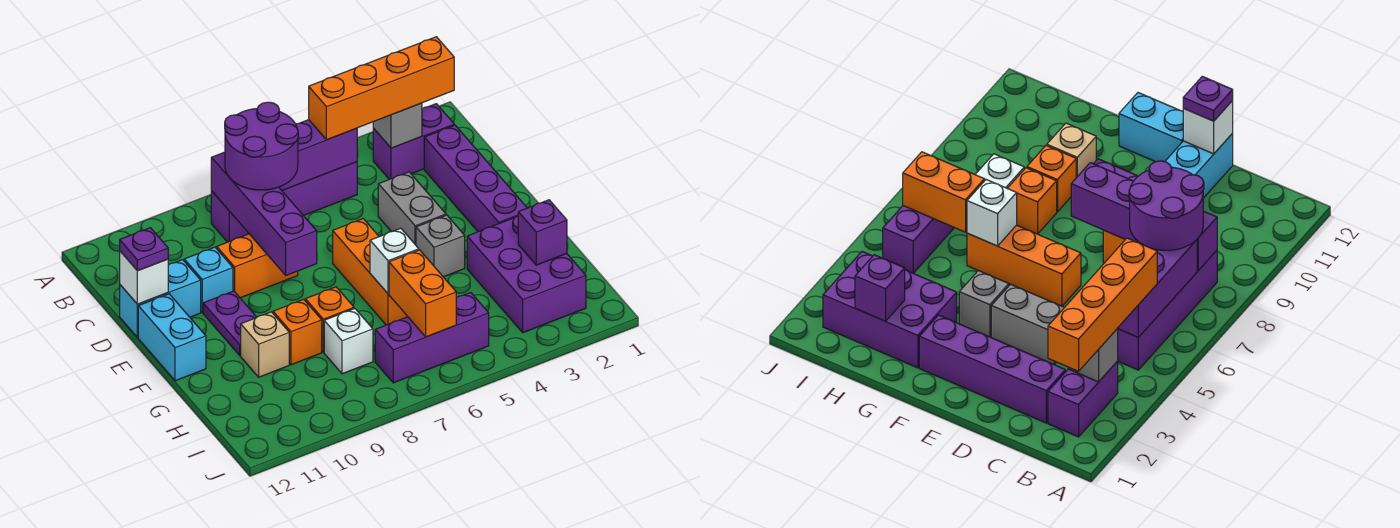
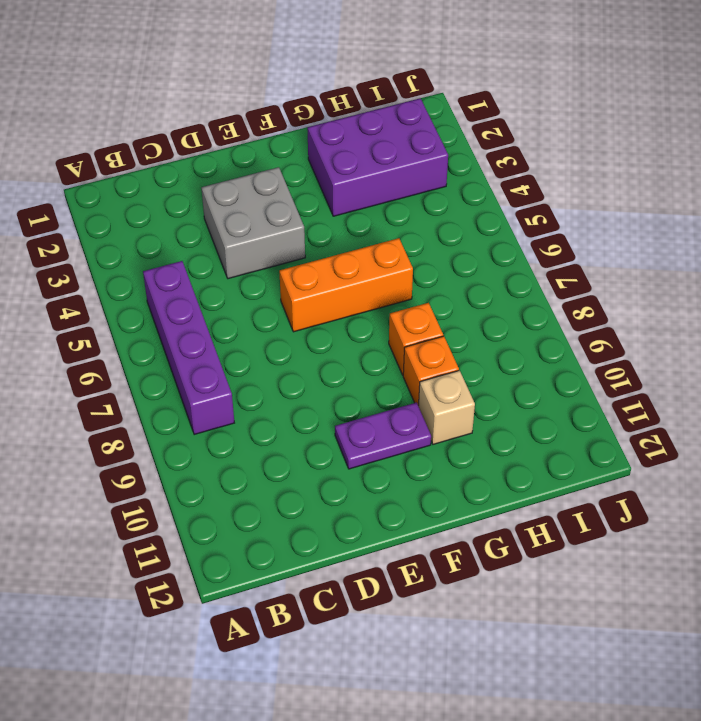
grey brick D3:E4 level 1 -> grey brick D4:E4 level 1
none -> purple brick B2:B3 level 1
none -> purple brick C2:F2 level 1
none -> orange brick D8:D9 level 1

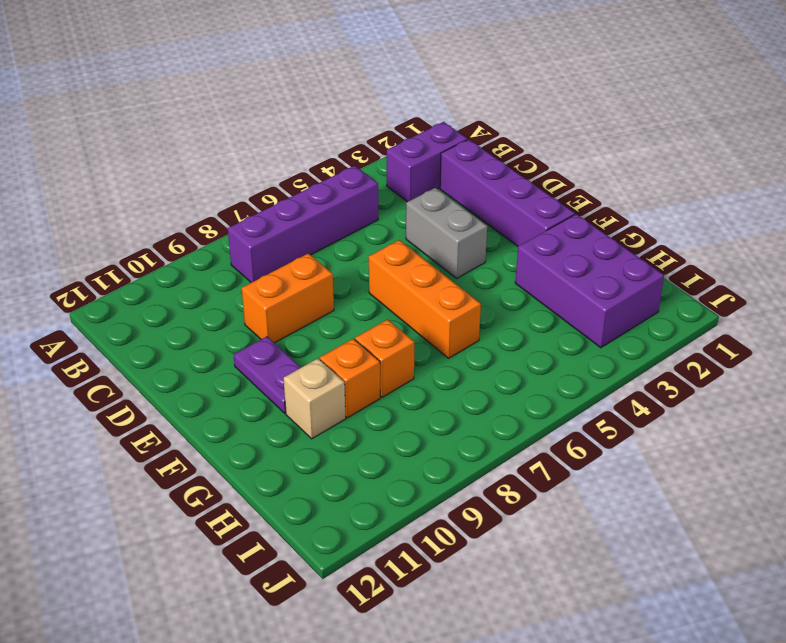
none -> cyan brick D10 level 1
none -> cyan brick D11:D12 level 1
none -> cyan brick E12:F12 level 1

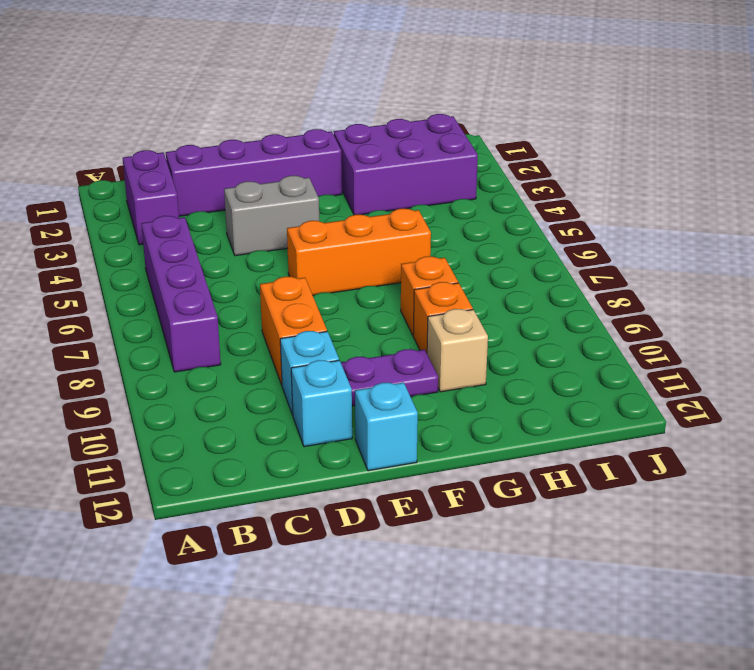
cyan brick D11 level 1 -> cyan brick D11:D12 level 1
cyan brick E12 level 1 -> cyan brick E12:F12 level 1
none -> grey brick F4 level 1
none -> white brick H8 level 1
none -> purple brick I5:I7 level 1

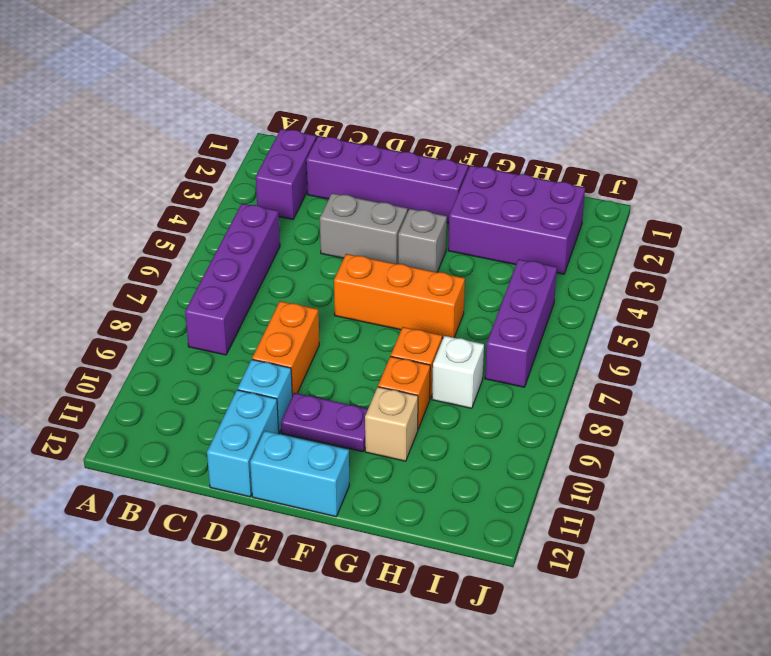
none -> grey brick B3 level 2
none -> purple brick B5:B7 level 2
none -> purple brick B8:E8 level 2

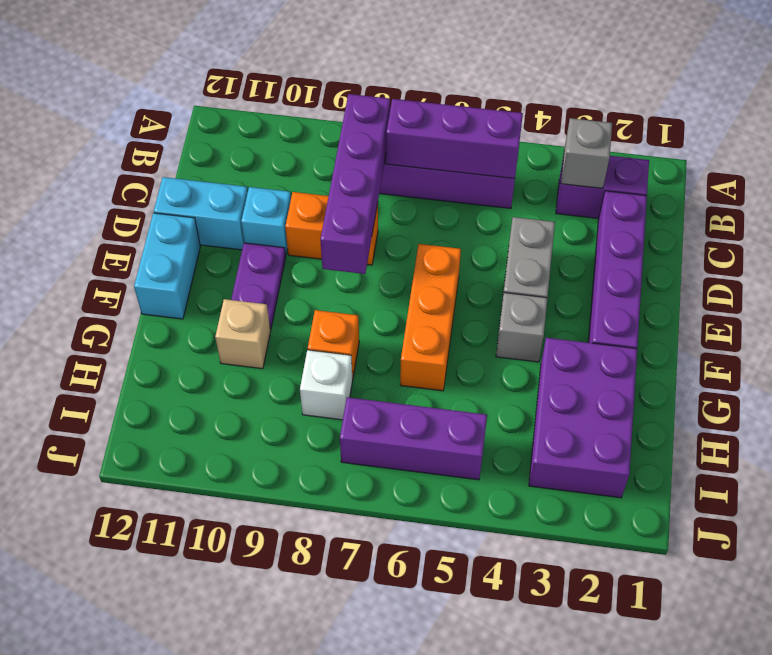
none -> orange brick G9 level 1
none -> white brick D12 level 2
none -> white brick G6 level 2

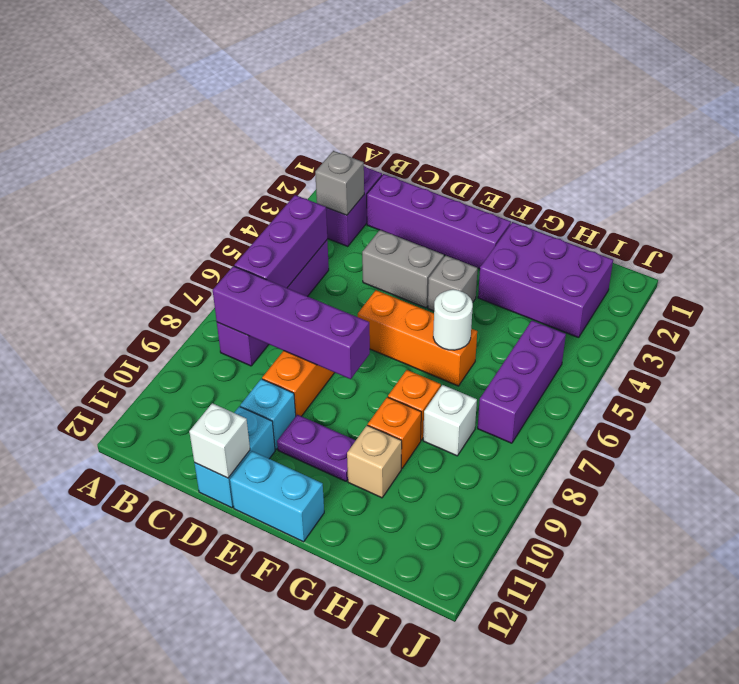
white round brick G6 level 2 -> white brick G6 level 2
none -> purple brick H2 level 2
none -> orange brick H6:I6 level 2
none -> orange brick B2:B5 level 3

